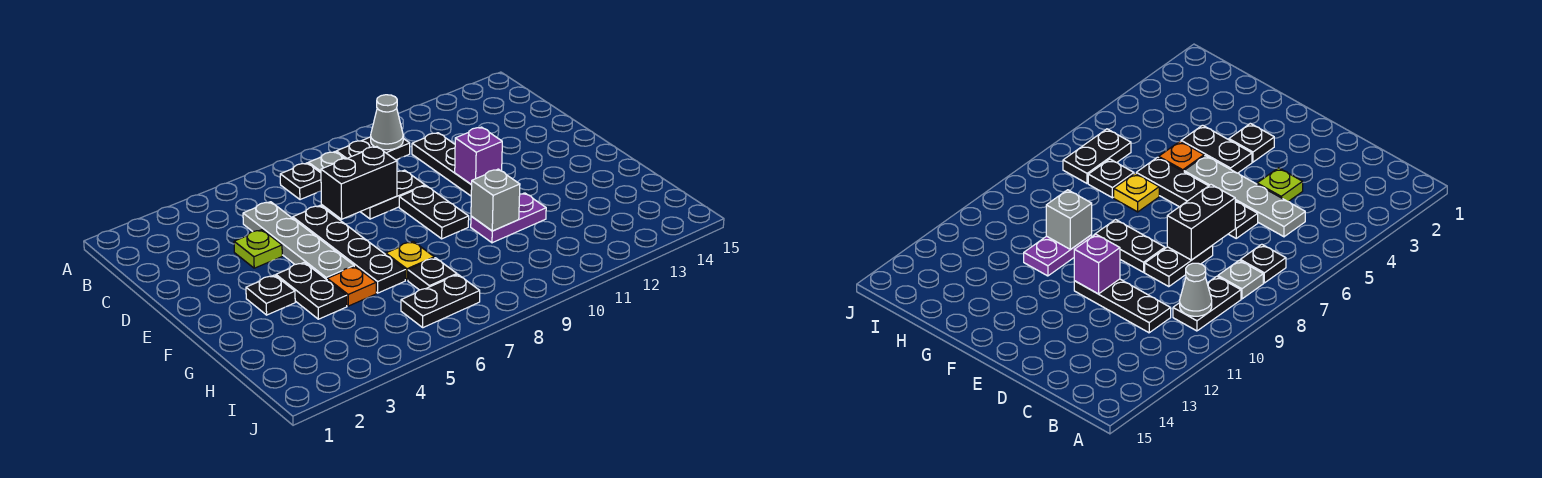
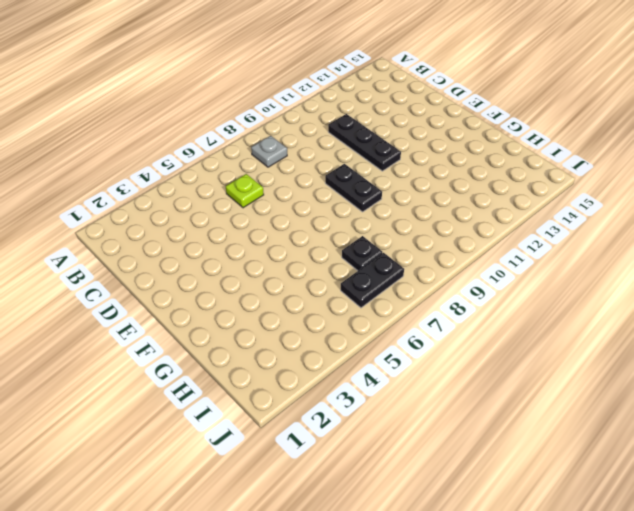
lime plate C6 level 1 -> lime plate D4 level 1
none -> black plate B7 level 1
none -> black plate B9:B10 level 1
none -> grey plate C5:F5 level 1

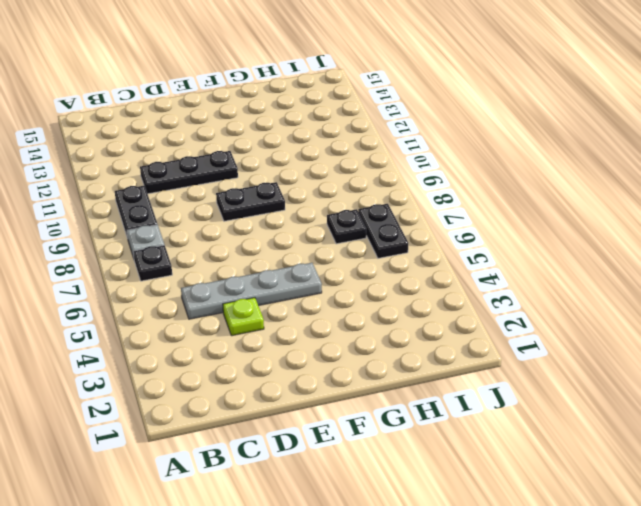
none -> black plate D6:G6 level 1
none -> black plate D8:D9 level 1
none -> black plate F3 level 1

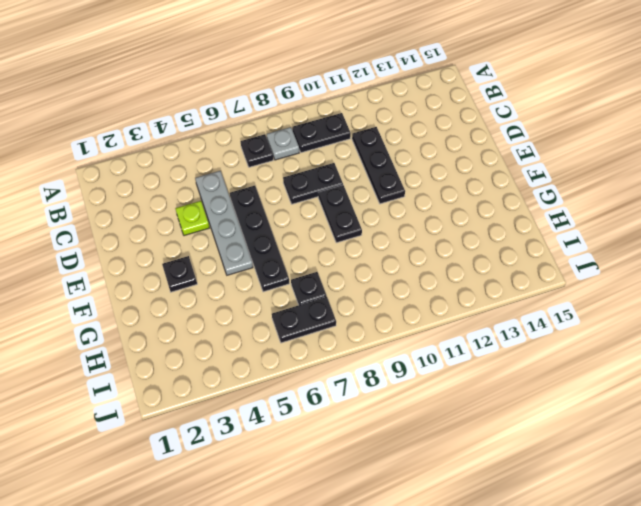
none -> black plate F4:G4 level 1
none -> orange plate G5 level 1
none -> yellow plate G7 level 1

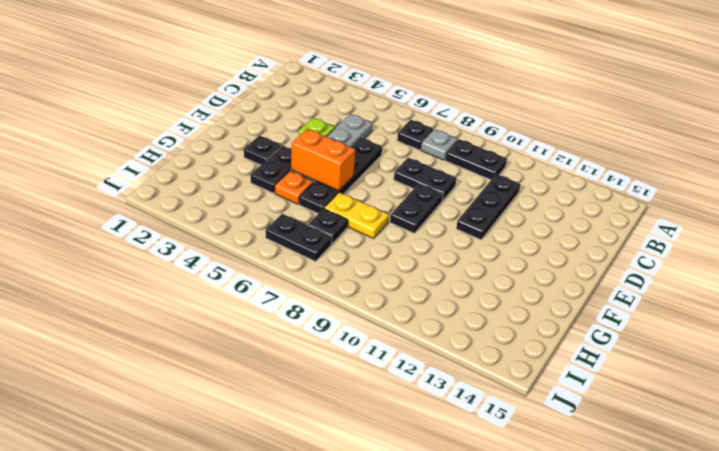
orange brick F5:F6 level 2 -> none
yellow plate G7:G8 level 1 -> yellow plate G7 level 1
none -> purple plate G10:G11 level 1
none -> grey cone B10 level 2
none -> black brick D7:D8 level 2

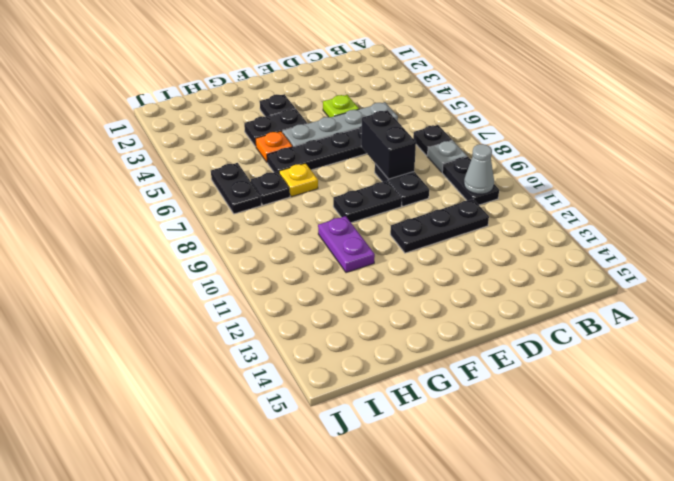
none -> purple brick E11 level 2
none -> grey brick G10 level 2

